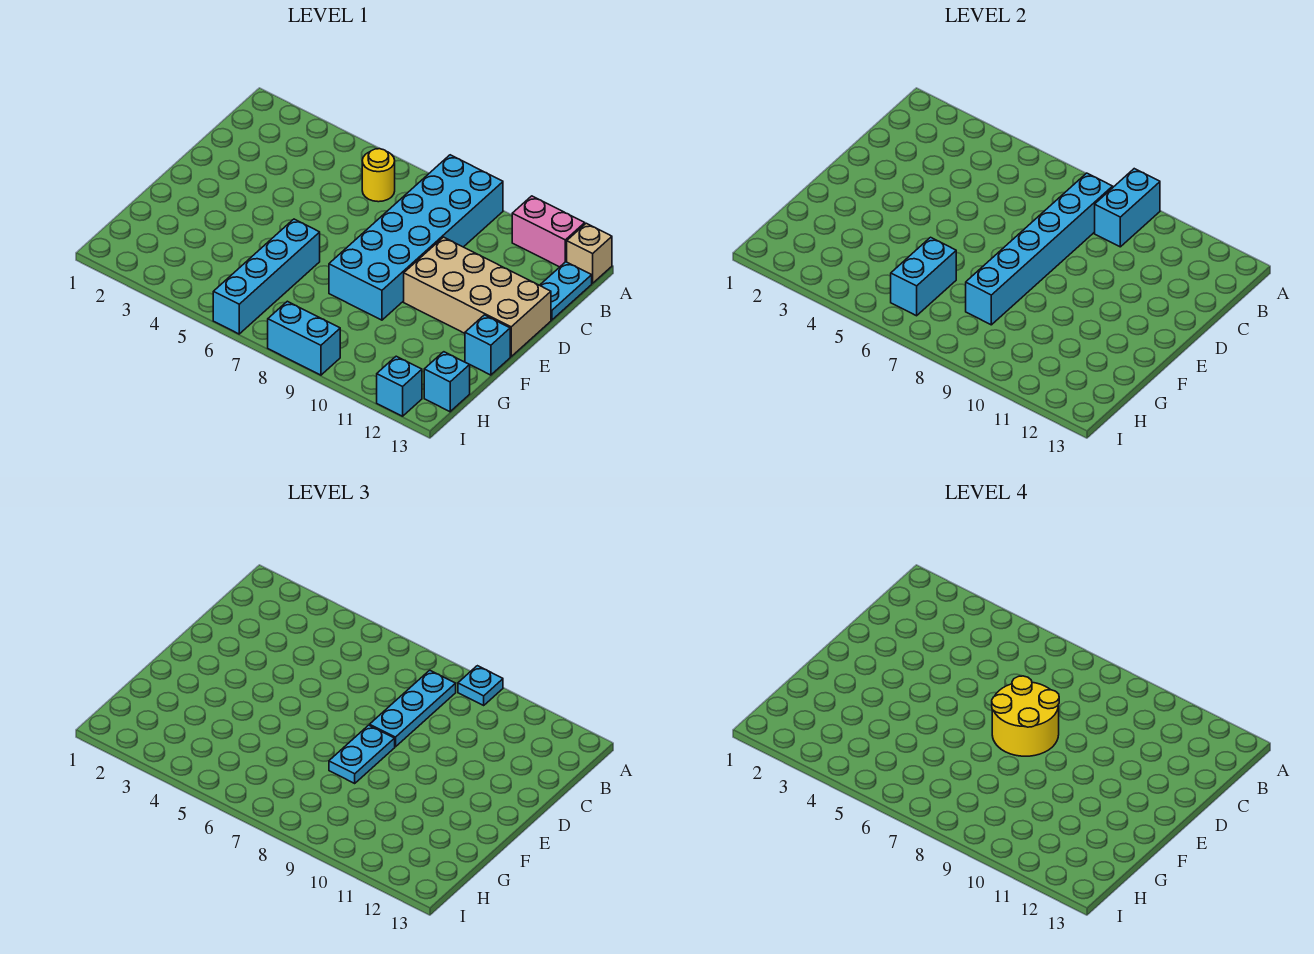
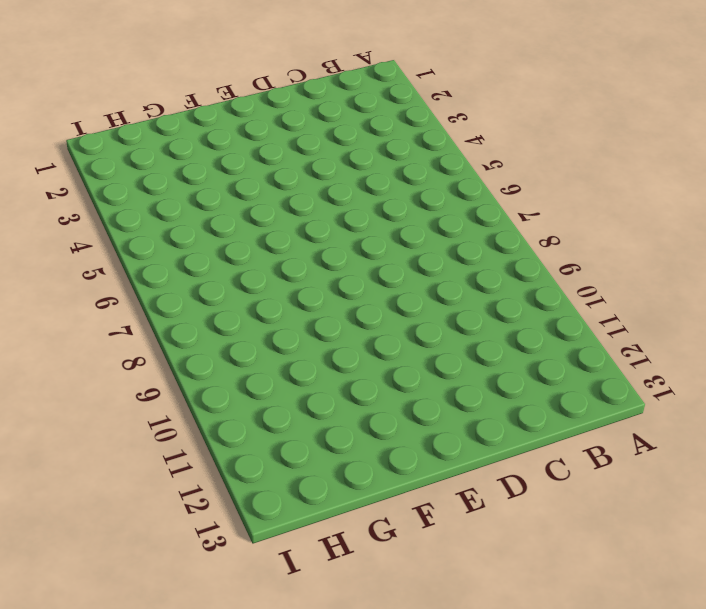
none -> cyan brick A8:F9 level 1
none -> pink brick A11:A12 level 1
none -> tan brick A13 level 1

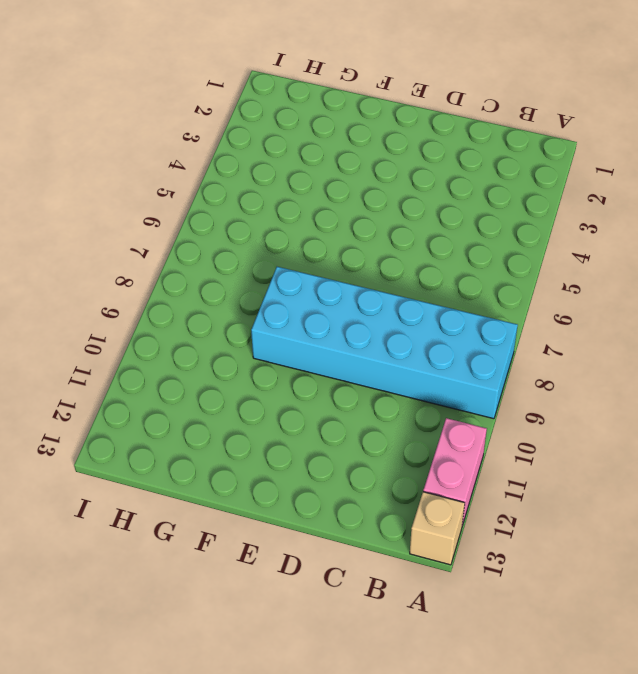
none -> yellow round brick B6 level 1
none -> cyan plate B13:C13 level 1
none -> tan brick D10:E13 level 1

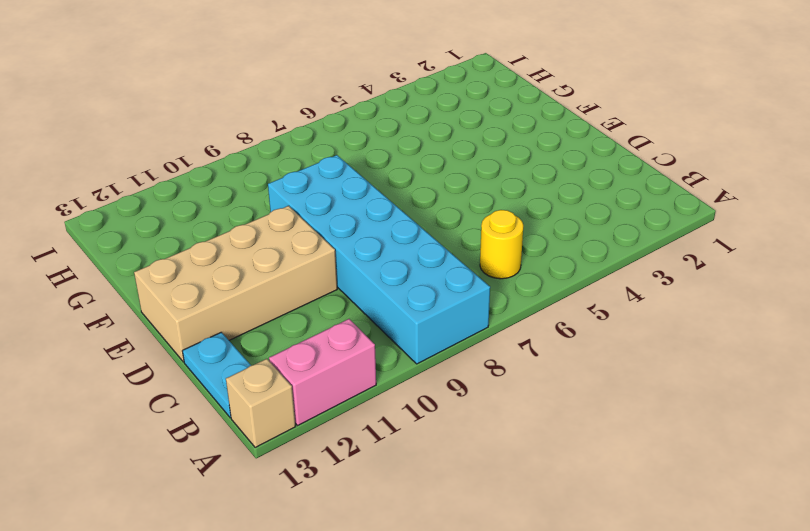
none -> cyan brick F6:I6 level 1
none -> cyan brick F13 level 1
none -> cyan brick H13 level 1

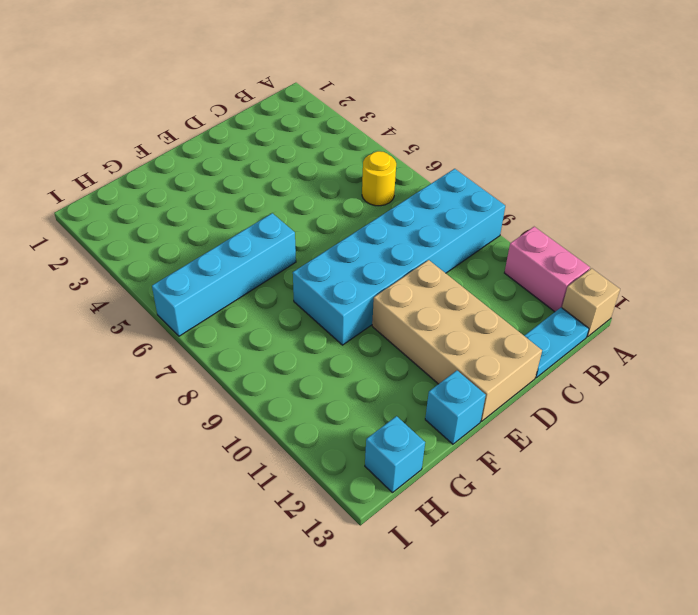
none -> cyan brick I8:I9 level 1
none -> cyan brick I12 level 1
none -> cyan brick A9:B9 level 2

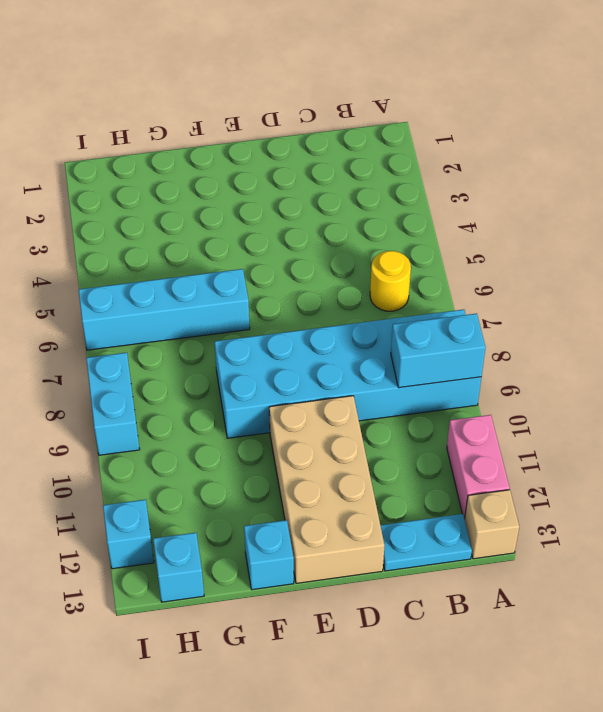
none -> cyan brick B8:G8 level 2
none -> cyan brick G6:H6 level 2
none -> cyan plate A9 level 3

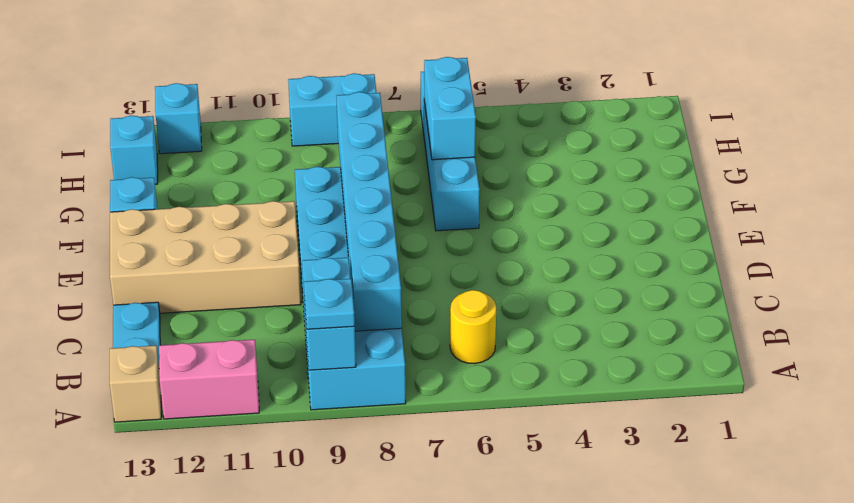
none -> cyan plate B8:D8 level 3
none -> cyan plate E8:F8 level 3
none -> yellow round brick D7:E8 level 4

